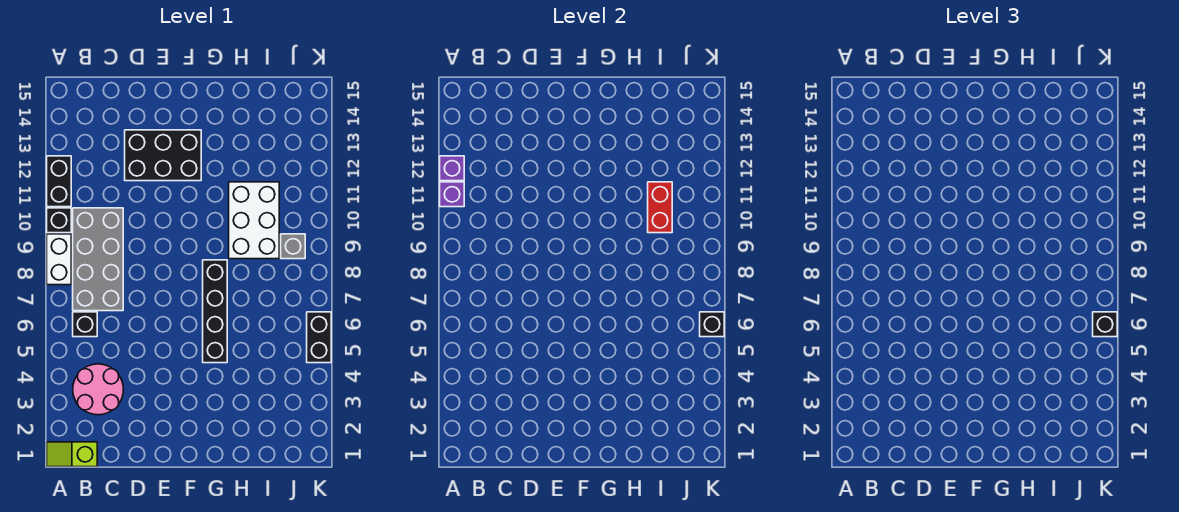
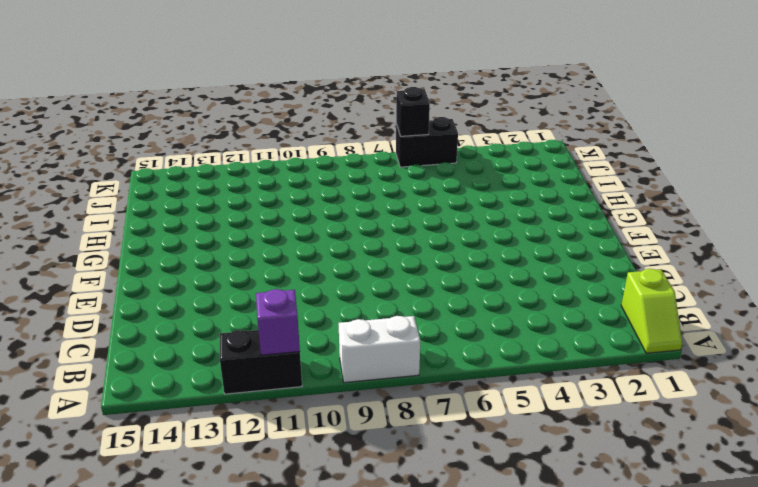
none -> black brick A10 level 1
none -> pink round brick B3:C4 level 1
none -> black brick B6 level 1

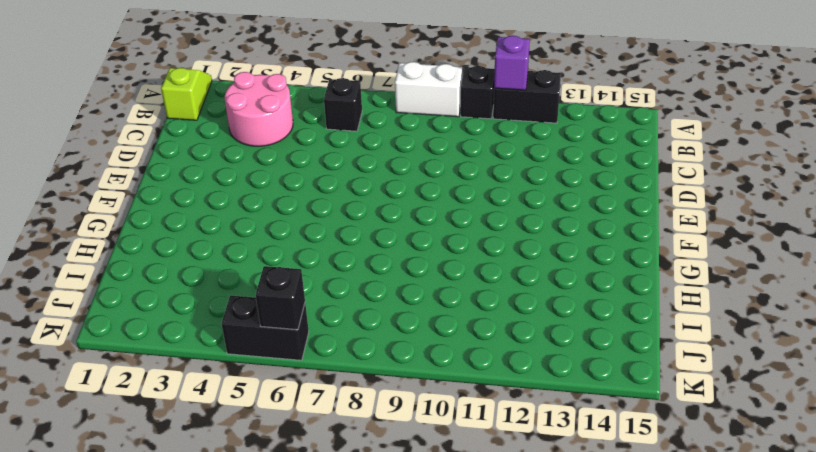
none -> grey brick B7:C10 level 1
none -> black brick D12:F13 level 1
none -> black brick G5:G8 level 1

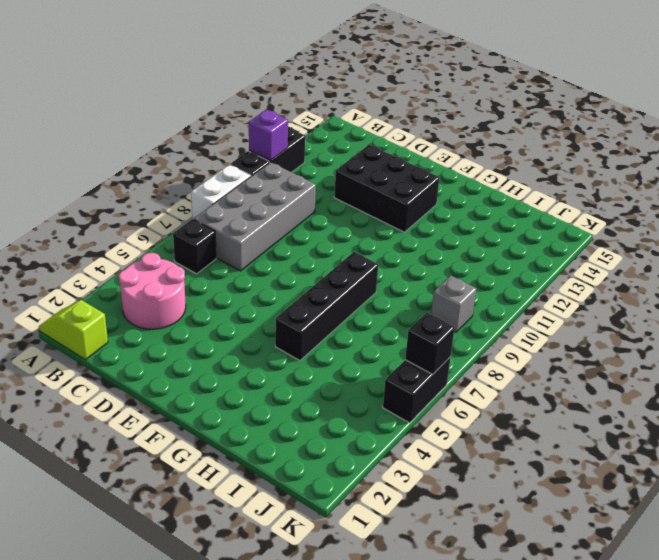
none -> white brick H9:I11 level 1
none -> purple brick A12 level 2
none -> red brick I10:I11 level 2

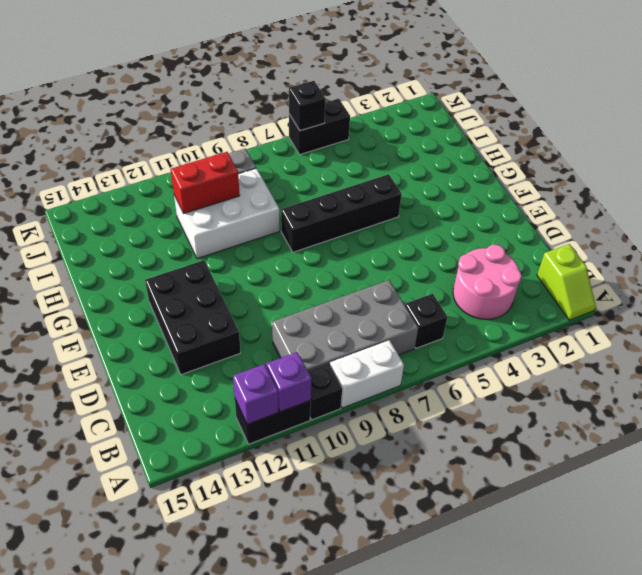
none -> black brick K6 level 3

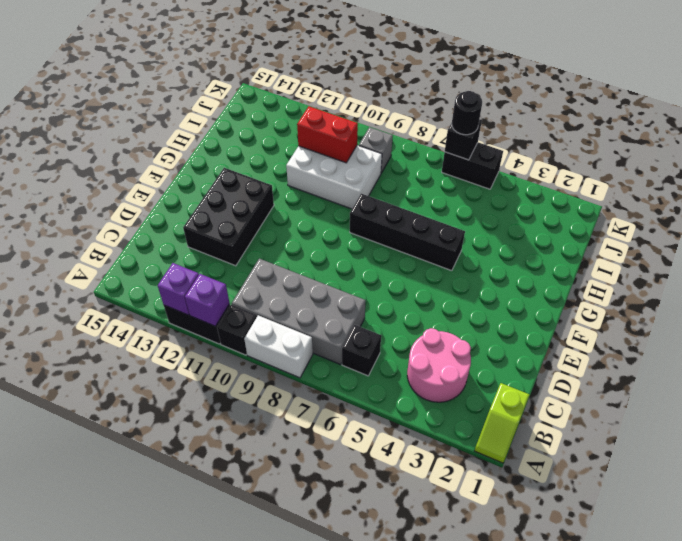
black round brick K6 level 3 -> black brick K6 level 3

